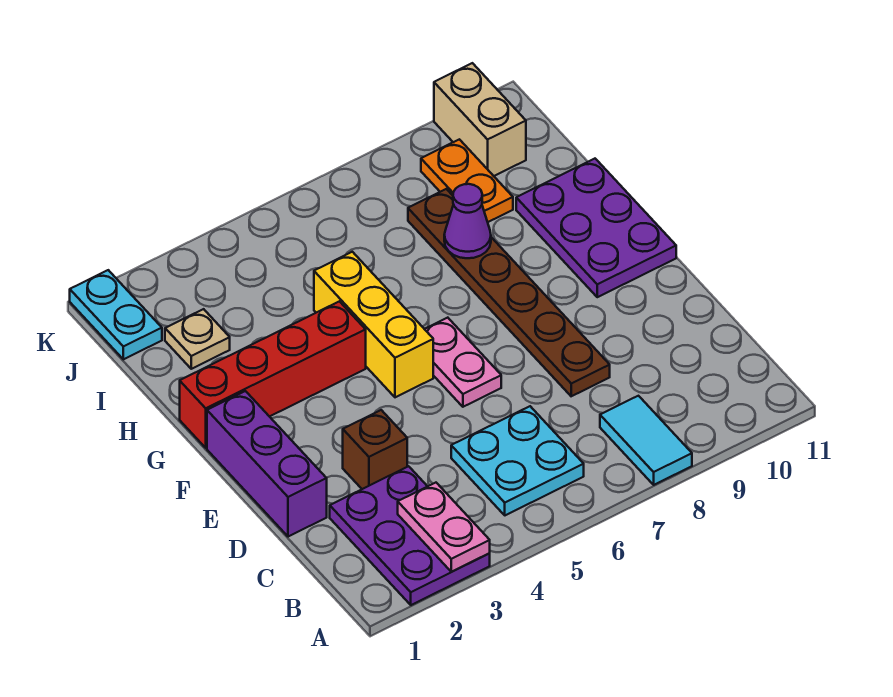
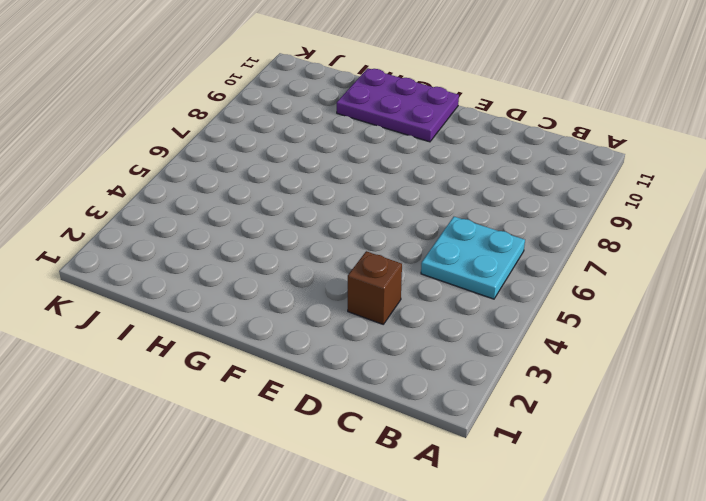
none -> purple plate A2:C3 level 1
none -> cyan tile A8:B8 level 1
none -> purple brick D1:F1 level 1

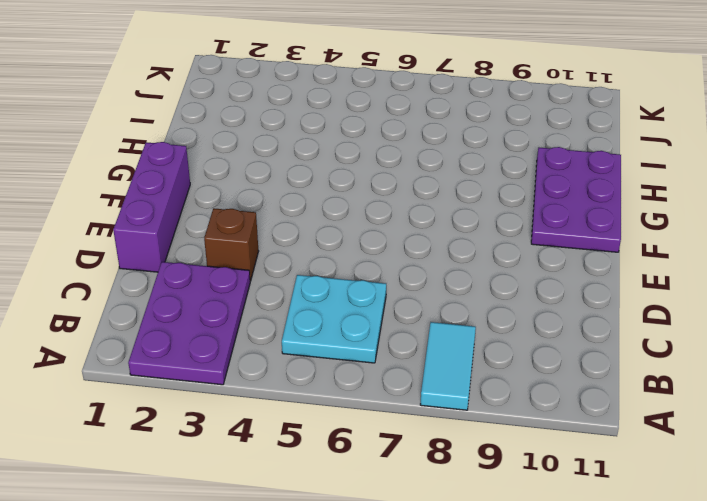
none -> brown plate D8:I8 level 1
none -> pink plate E6:F6 level 1
none -> yellow brick F5:H5 level 1

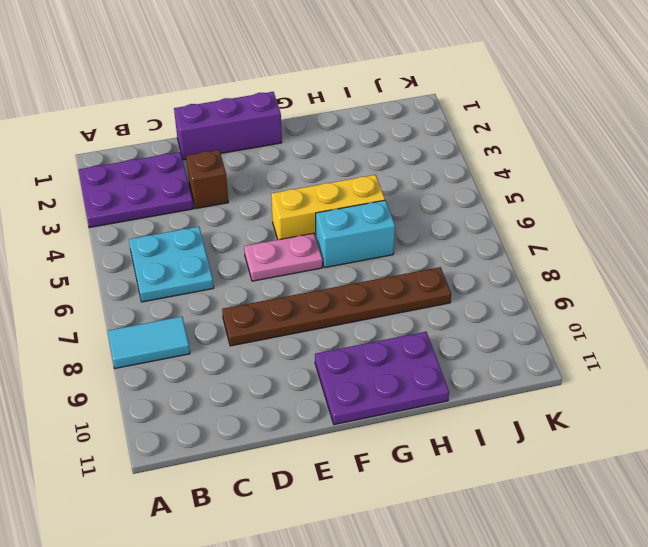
cyan brick G6:H6 level 1 -> none
none -> red brick G1:G4 level 1
none -> tan plate I2 level 1
none -> orange plate I9:J9 level 1

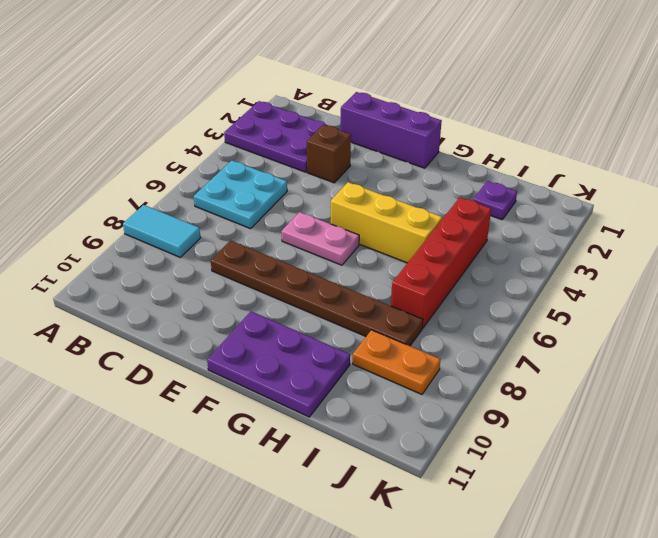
purple plate I2 level 1 -> tan plate I2 level 1
red brick I4:I7 level 1 -> red brick G1:G4 level 1
none -> cyan plate J1:K1 level 1
none -> tan brick J10:K10 level 1
none -> pink plate A3:B3 level 2

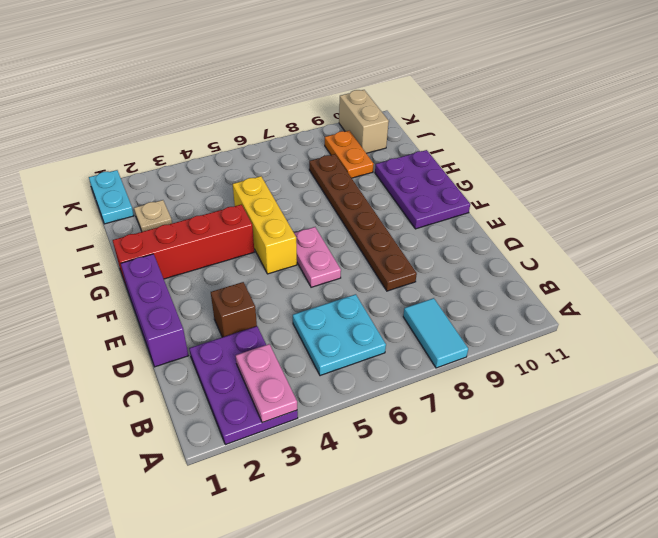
none -> purple cone H8 level 2

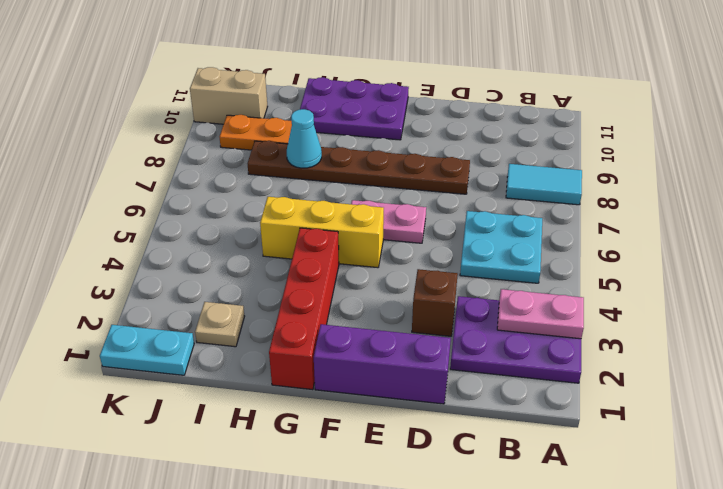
cyan cone H8 level 2 -> purple cone H8 level 2

